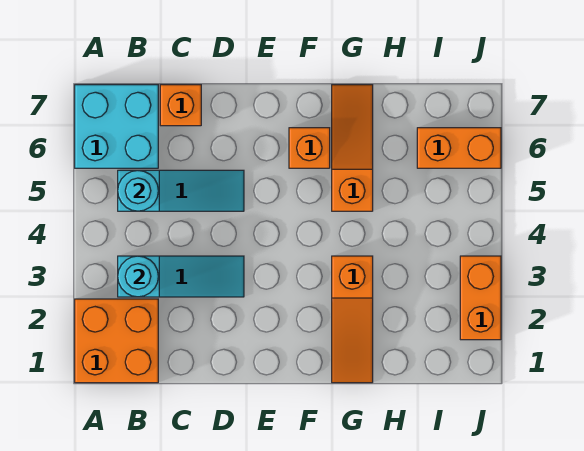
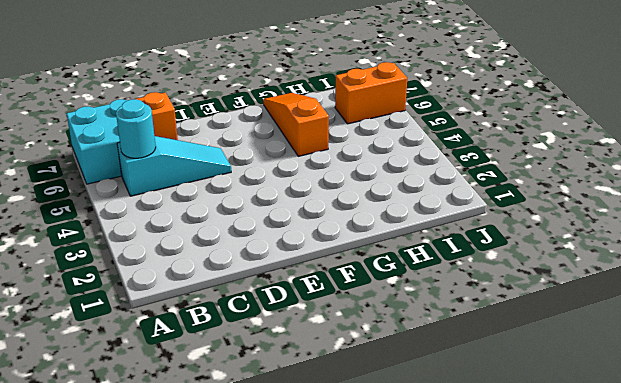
none -> orange brick A1:B2 level 1
none -> cyan slope B3:D3 level 1 top B
none -> orange brick F6 level 1

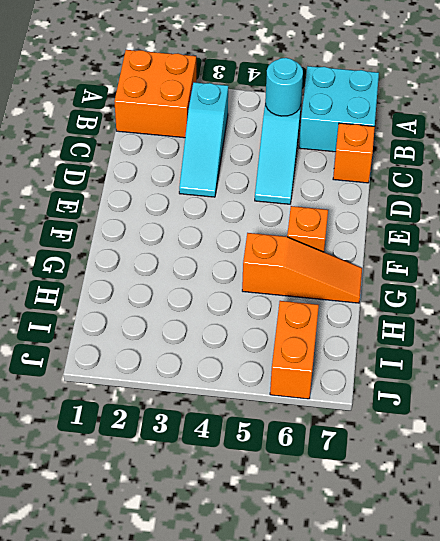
none -> orange slope G1:G3 level 1 top 3
none -> orange brick J2:J3 level 1
none -> cyan round brick B3 level 2

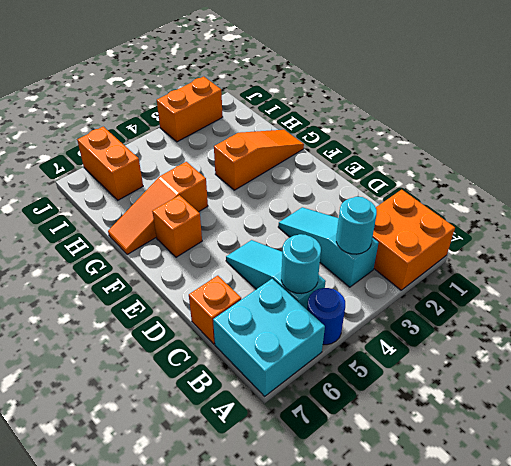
blue round brick A5 level 1 -> none

